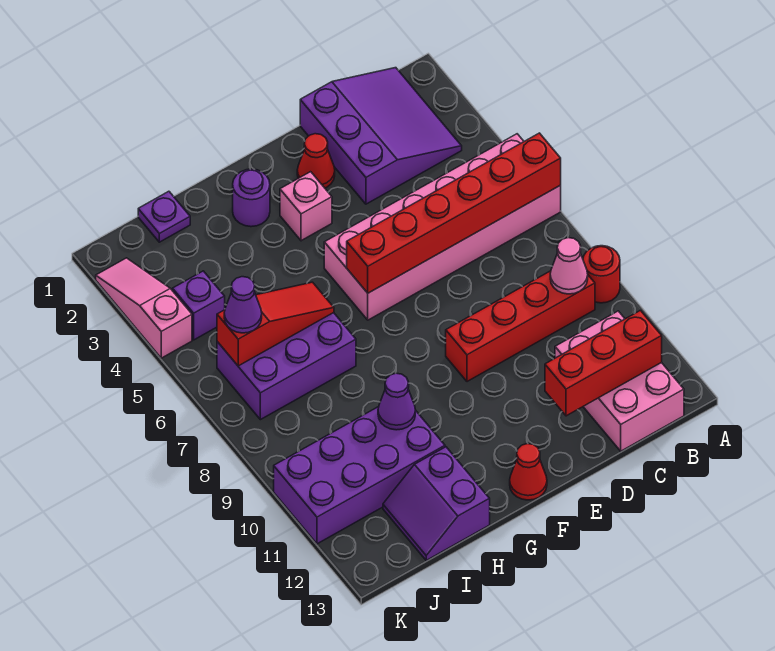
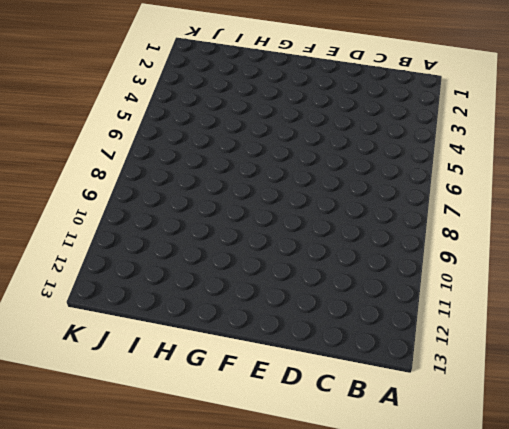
none -> pink brick A5:F6 level 1
none -> red round brick A9 level 1
none -> purple slope B1:D3 level 1 top D

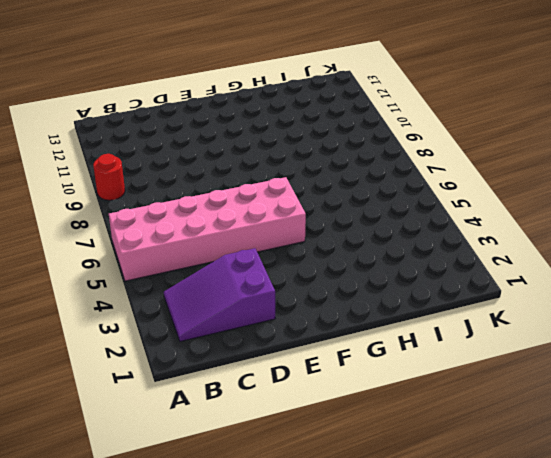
purple slope B2:D3 level 1 top D -> purple slope B1:D3 level 1 top D
none -> red brick B9:E9 level 1
none -> pink brick B11:C13 level 1
none -> red cone E2 level 1

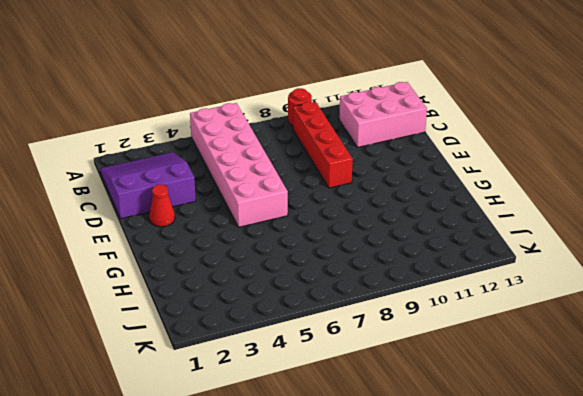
none -> pink brick F3 level 1
none -> red cone F13 level 1
none -> purple round brick G2 level 1

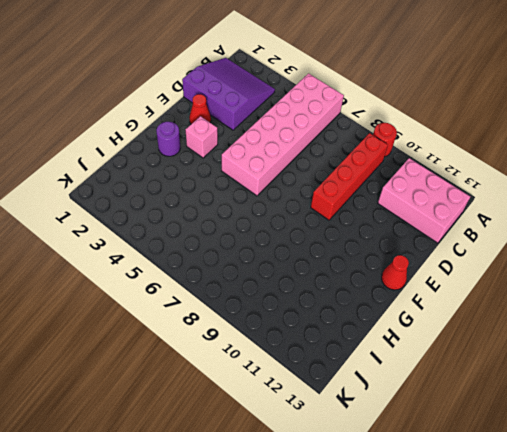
none -> purple brick H6:J7 level 1
none -> purple brick H10:K11 level 1
none -> purple slope H12:I13 level 1 top H

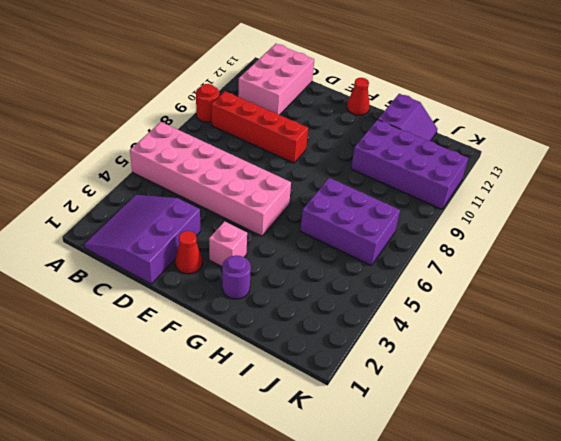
none -> purple plate I1 level 1
none -> purple brick J4 level 1
none -> pink slope K2:K4 level 1 top 4

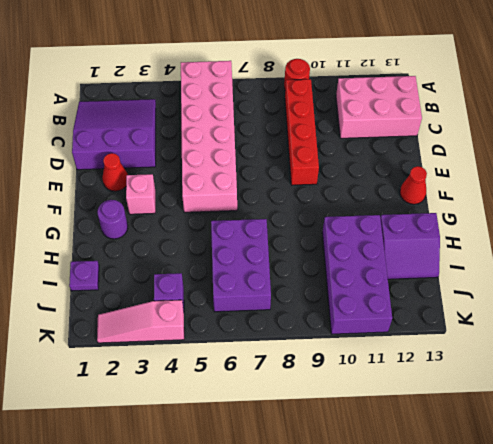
none -> red brick A6:F6 level 2
none -> pink cone B9 level 2
none -> red brick B12:D12 level 2

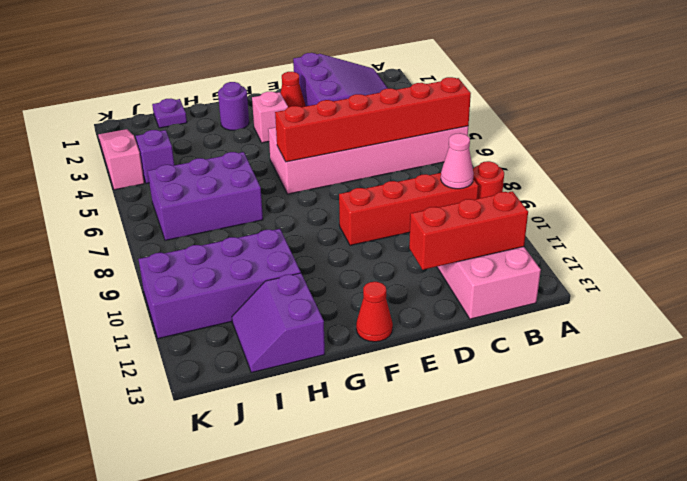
none -> red slope H6:J6 level 2 top J
none -> purple cone H10 level 2
none -> purple cone J6 level 3

